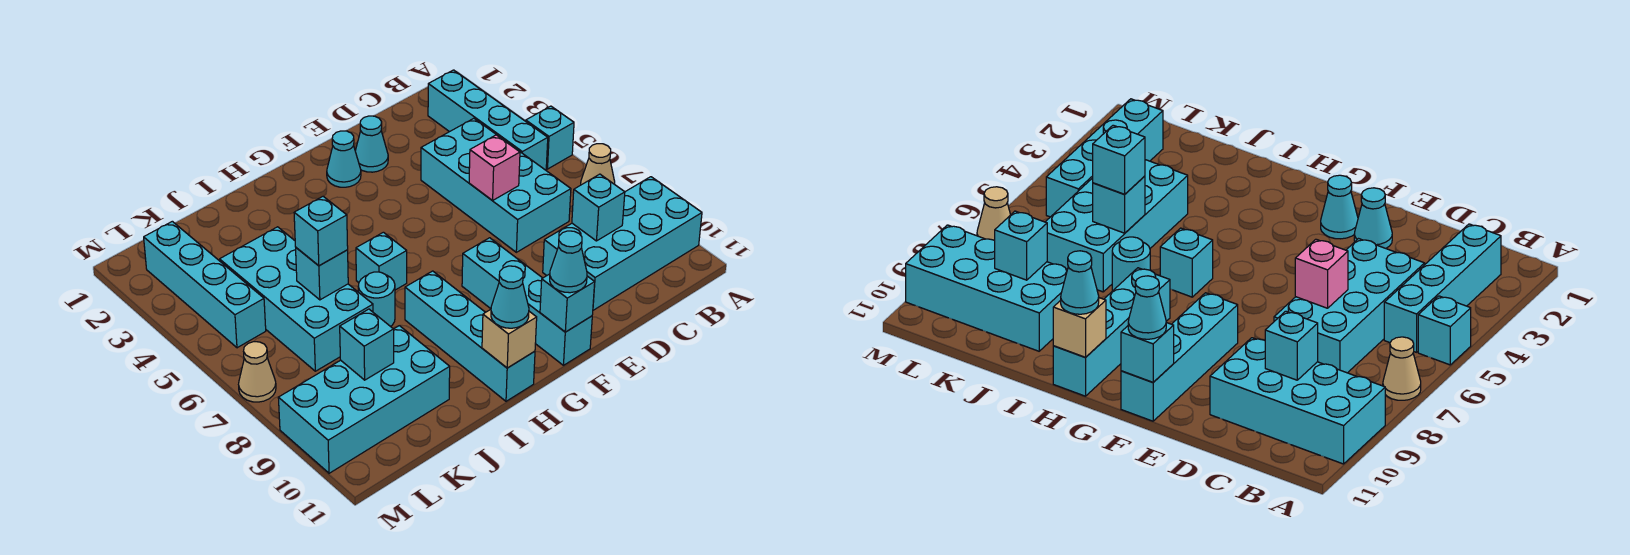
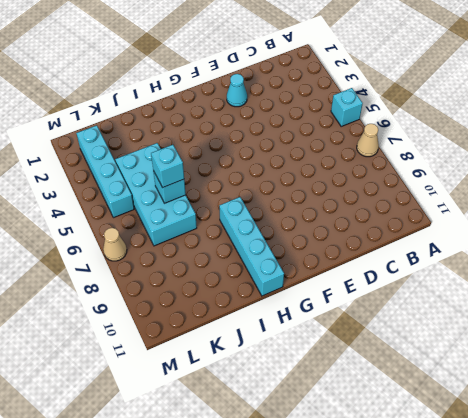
none -> cyan brick A9:D10 level 1
none -> cyan brick B2:B5 level 1
none -> cyan brick C4:D7 level 1

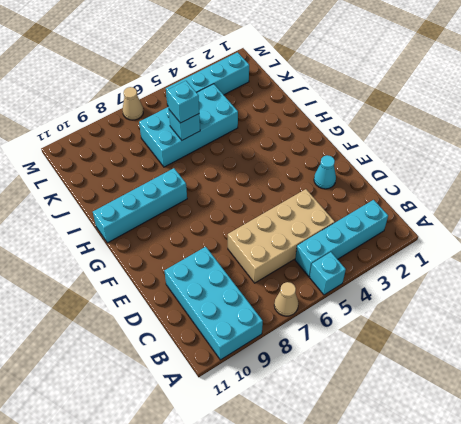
tan brick C4:D7 level 1 -> cyan brick C4:D7 level 1
none -> cyan cone F2 level 1
none -> cyan brick F8:F11 level 1
none -> cyan brick H6 level 1

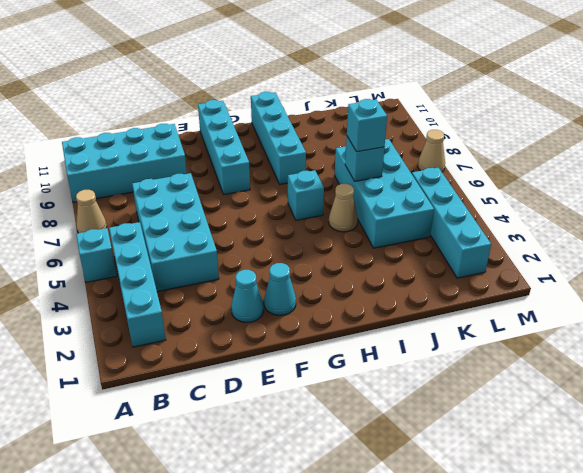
tan cone I5 level 1 -> none
none -> cyan round brick I7 level 1
none -> cyan brick J9:M10 level 1
none -> cyan brick C9 level 2

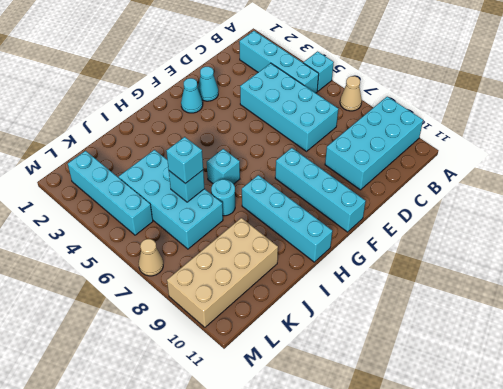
tan brick J9:M10 level 1 -> cyan brick J9:M10 level 1
none -> cyan brick C9 level 2
none -> pink brick D6 level 2
none -> cyan brick F11 level 2

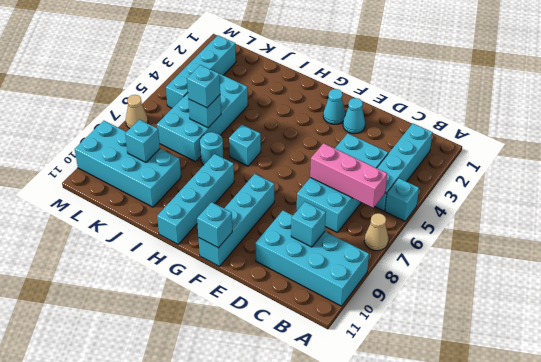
pink brick B6:D6 level 2 -> pink brick D6 level 2
none -> tan brick H11 level 2
none -> cyan cone F11 level 3
none -> cyan cone H11 level 3

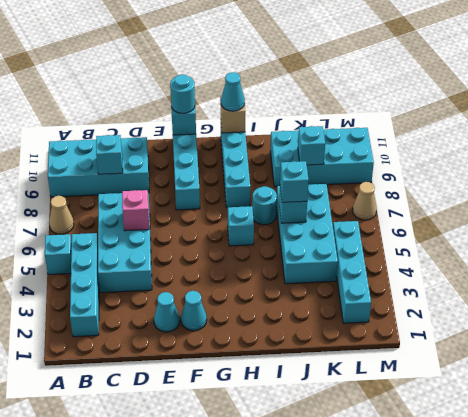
cyan round brick F11 level 3 -> cyan cone F11 level 3

